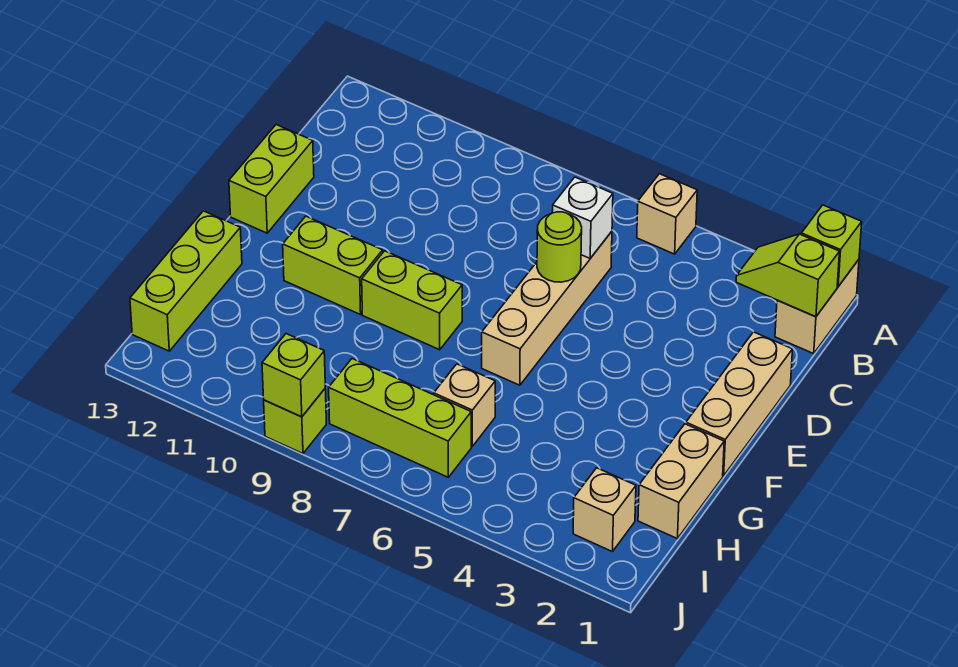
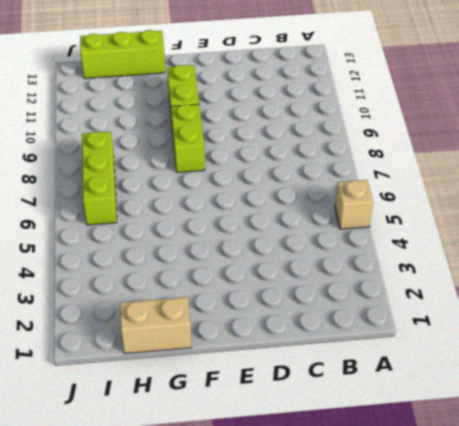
none -> tan brick A1:B1 level 1
none -> tan brick C6:F6 level 1
none -> tan brick D1:F1 level 1

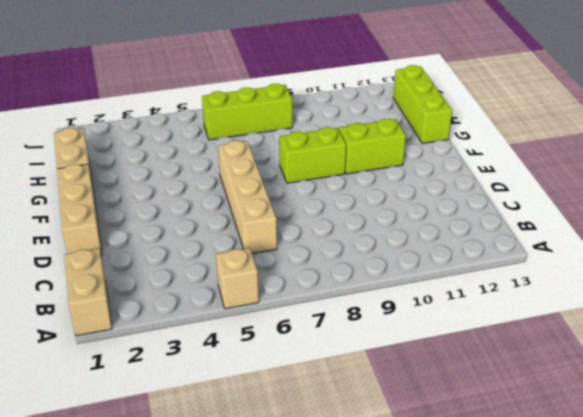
none -> lime brick D13:E13 level 1
none -> tan brick H6 level 1
none -> tan brick I2 level 1

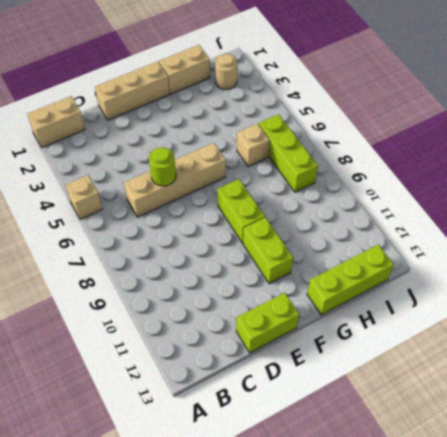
tan round brick I2 level 1 -> tan brick I2 level 1
none -> lime brick J9 level 1
none -> lime brick A1 level 2
none -> lime slope B1:B2 level 2 top 1

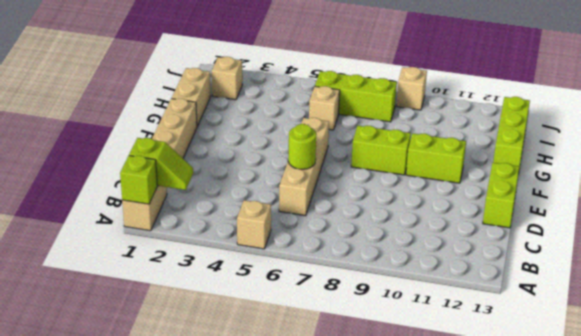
tan brick J9 level 1 -> lime brick J9 level 1
none -> white brick C6 level 2
none -> lime brick J9 level 2

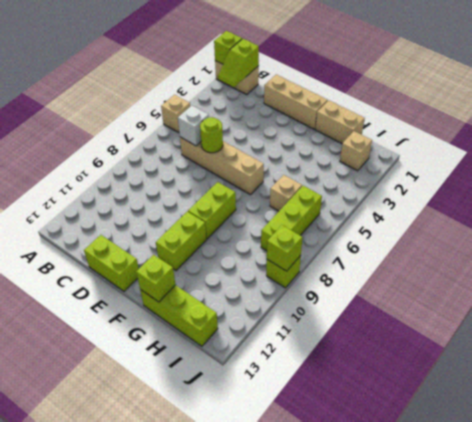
lime brick G13 level 2 -> none

